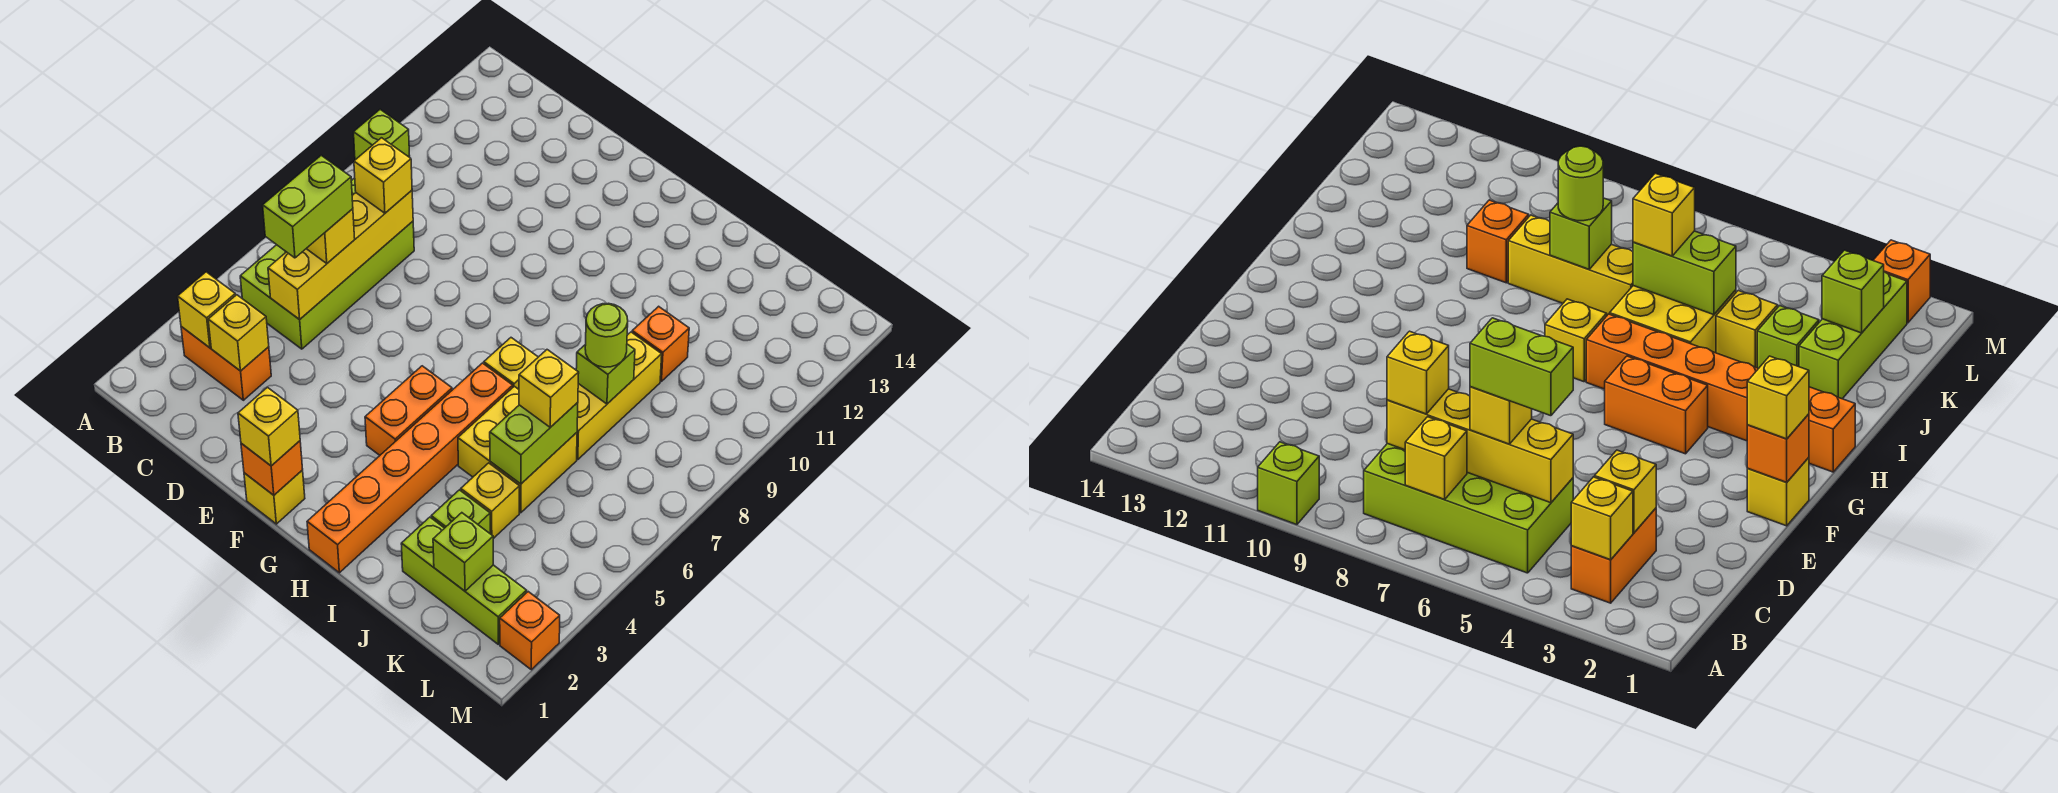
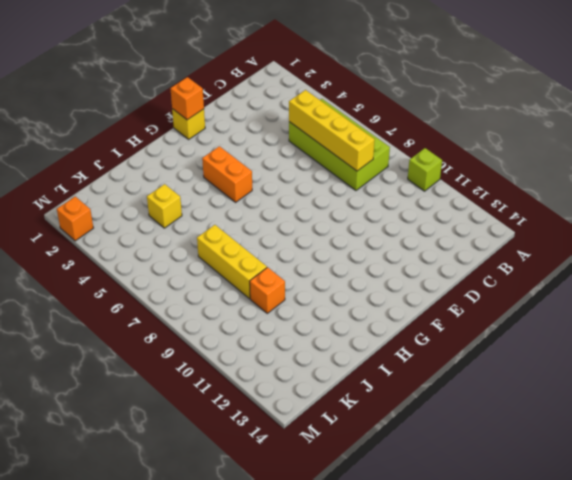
none -> orange brick B3:C3 level 1
none -> orange brick H1:H6 level 1
none -> yellow brick H7 level 1

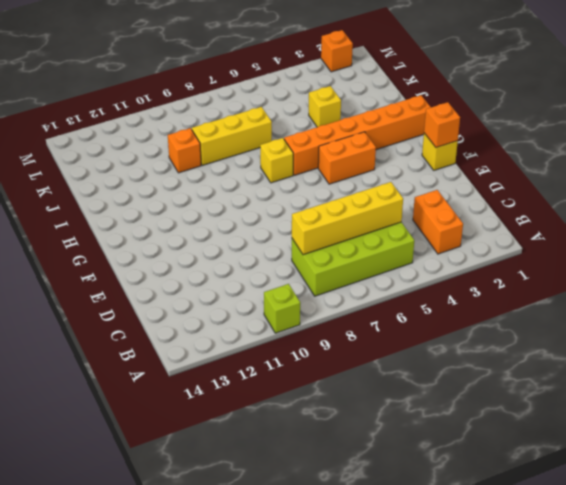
none -> yellow brick I5:J6 level 1
none -> lime brick J2:L2 level 1
none -> lime brick J3 level 1

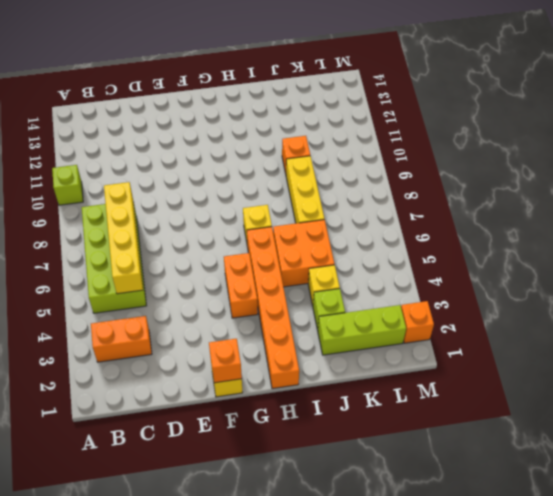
orange brick I5:J6 level 1 -> yellow brick I5:J6 level 1
none -> yellow brick B3 level 2
none -> yellow brick B7 level 2
none -> yellow brick C3 level 2

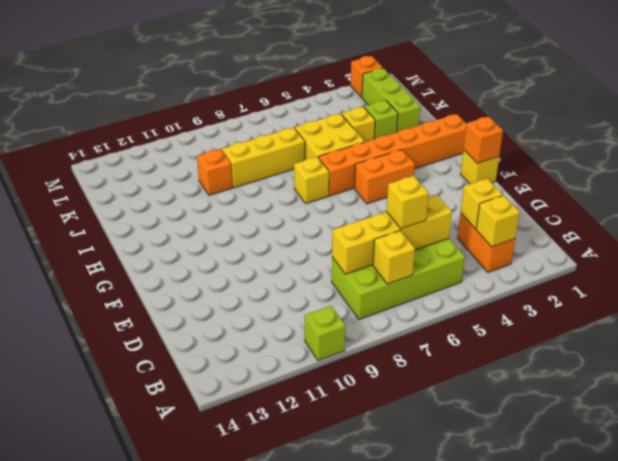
none -> lime brick J5:J6 level 2
none -> lime brick J8 level 2
none -> lime brick K2 level 2

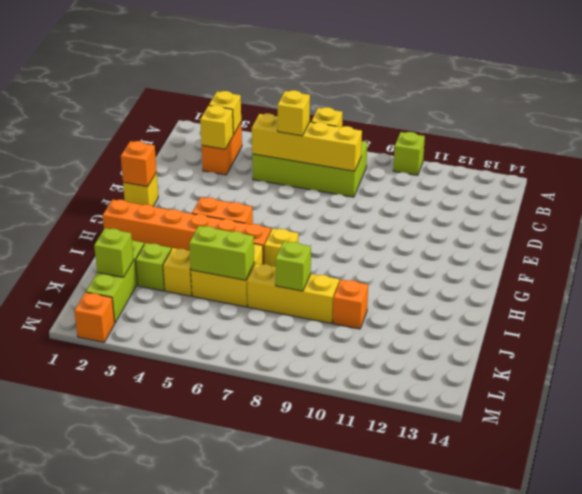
none -> yellow brick C8 level 3
none -> yellow brick F1 level 3
none -> yellow brick J6 level 3

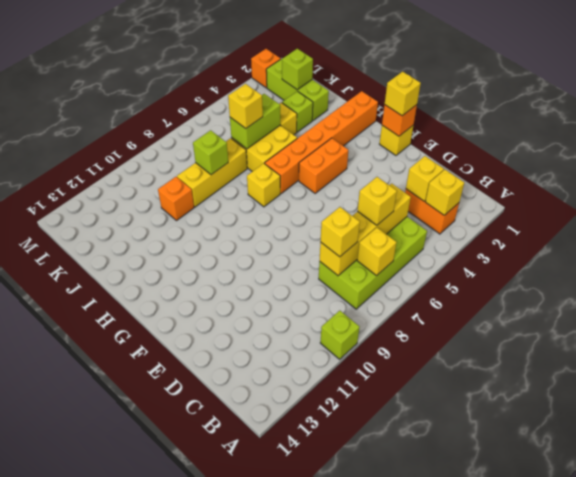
none -> lime round brick J8 level 3
none -> lime brick C5:C6 level 4

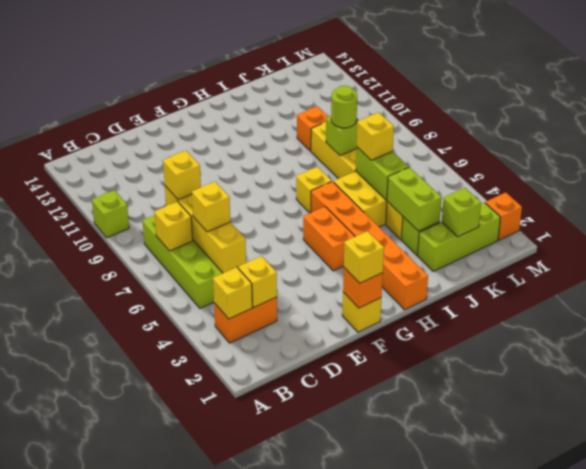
lime brick J3:J4 level 2 -> lime brick C5:C6 level 4

